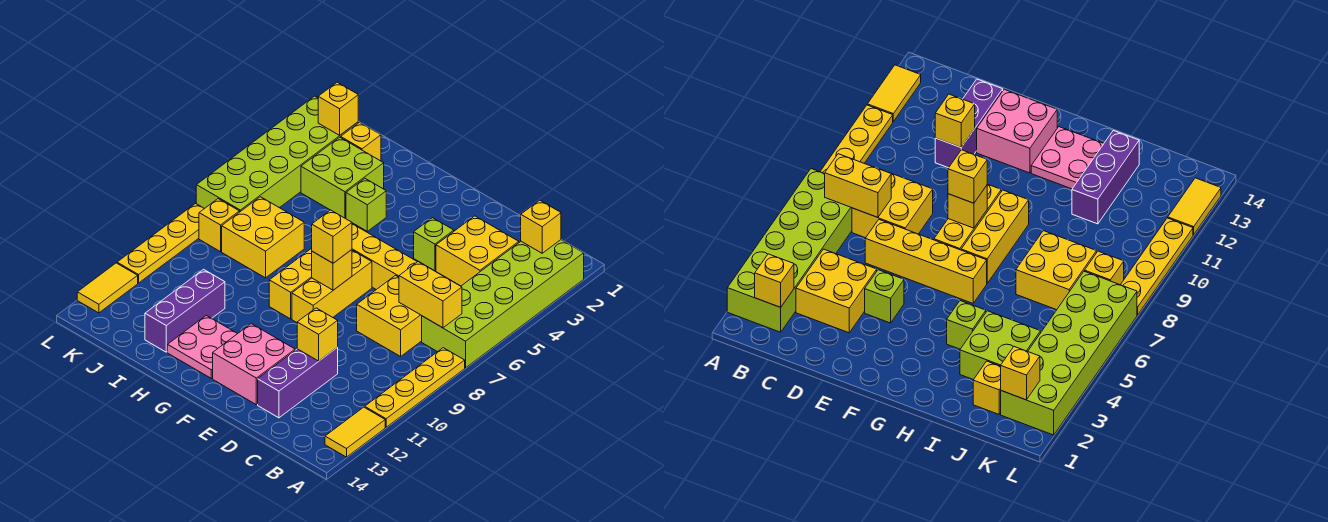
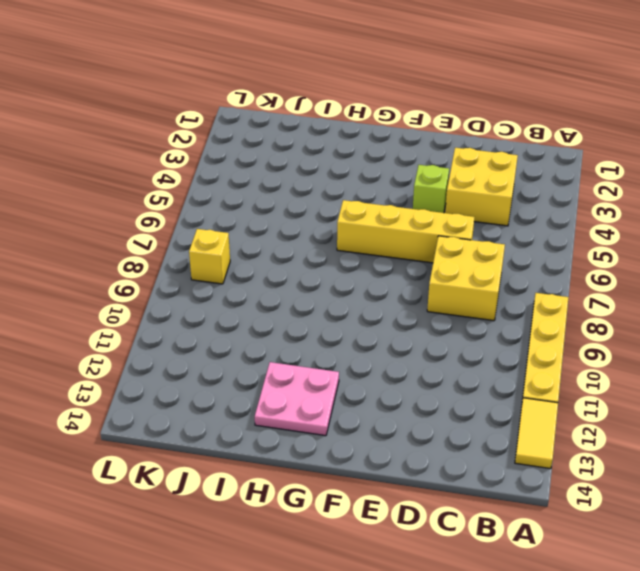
none -> lime brick A2:B7 level 1
none -> purple brick D11:D13 level 1
none -> pink brick E12:F13 level 1

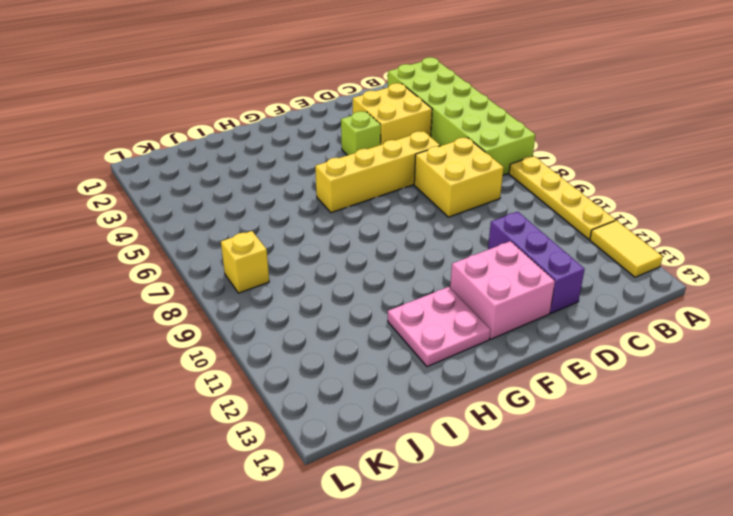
none -> yellow brick F7:F9 level 1
none -> yellow brick G7:G9 level 1
none -> lime brick H4 level 1

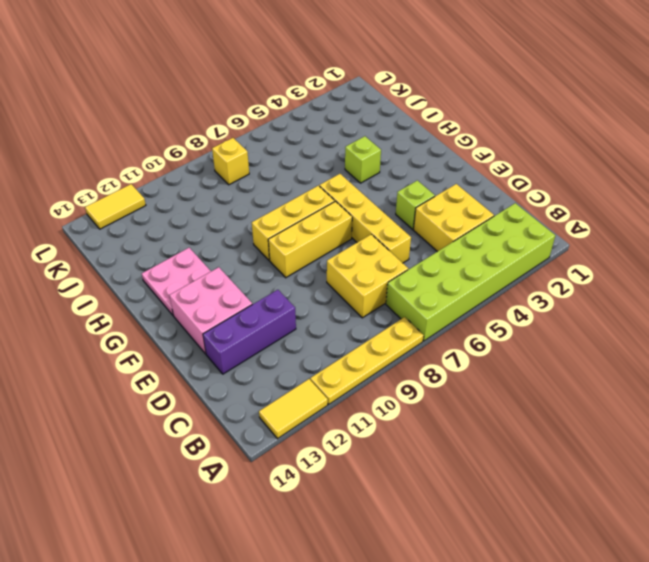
none -> lime brick I3:J4 level 1
none -> yellow brick I7:J8 level 1
none -> purple brick I11:I13 level 1

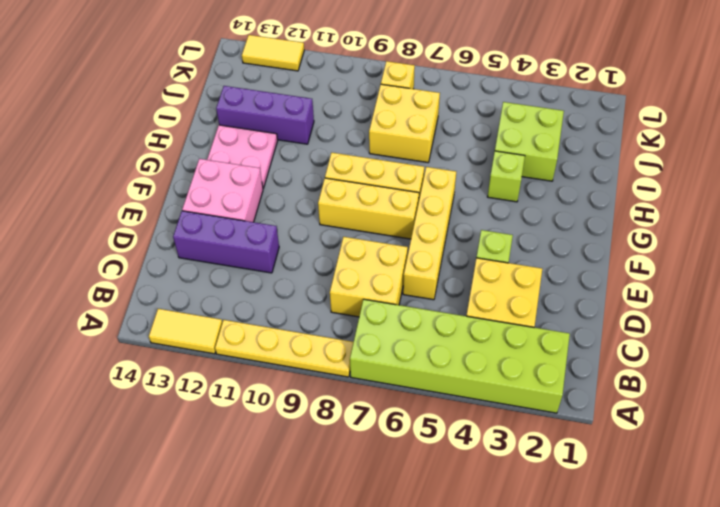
none -> yellow brick J2 level 1
none -> lime brick K2:L7 level 1
none -> yellow plate L8:L11 level 1

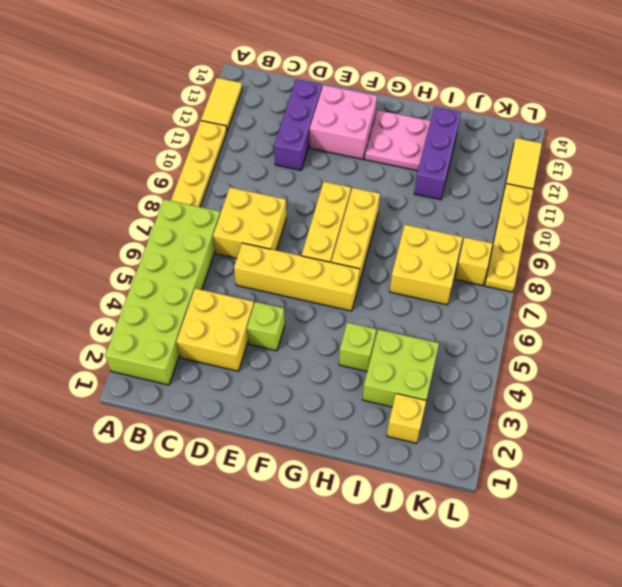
none -> lime brick K2:L7 level 1
none -> yellow brick B2 level 2
none -> yellow brick B7:C7 level 2

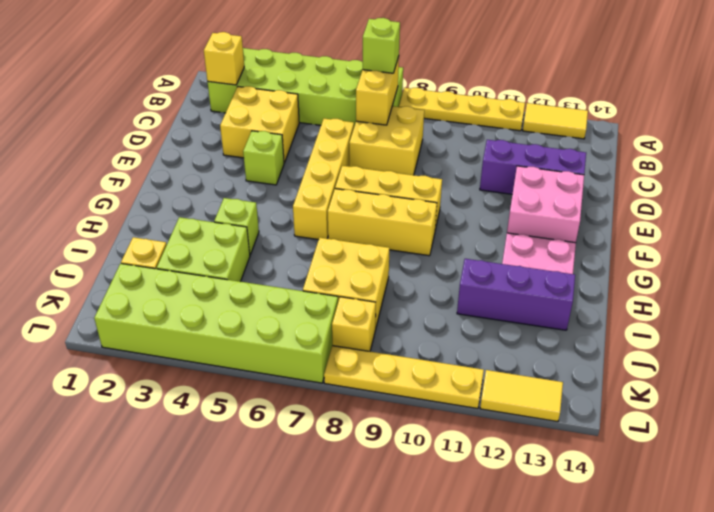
lime brick B7 level 3 -> none
none -> yellow brick D11 level 2
none -> yellow brick F8 level 2
none -> yellow brick K2 level 2

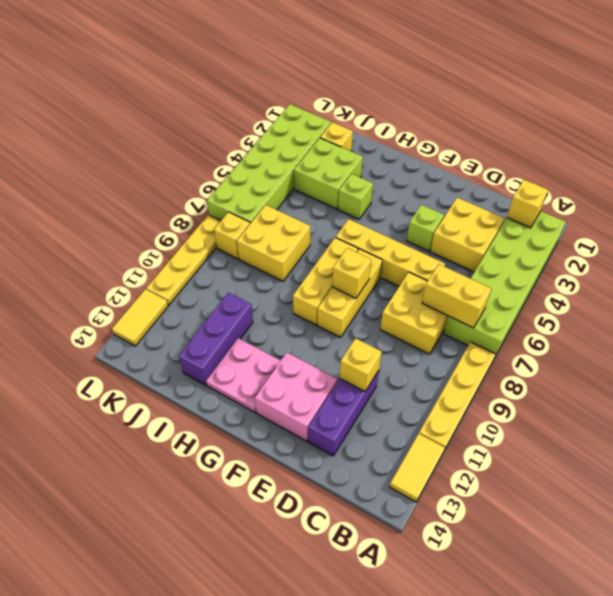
none -> yellow brick K2 level 2
none -> yellow brick F8 level 3

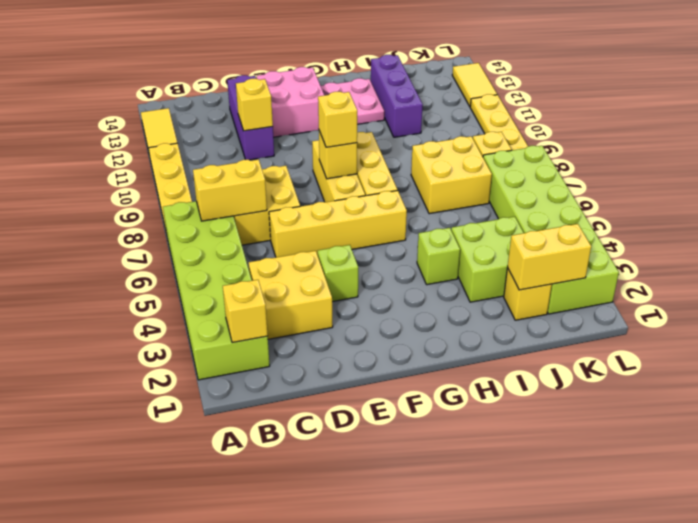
yellow brick J2:K2 level 2 -> yellow brick K2 level 2

